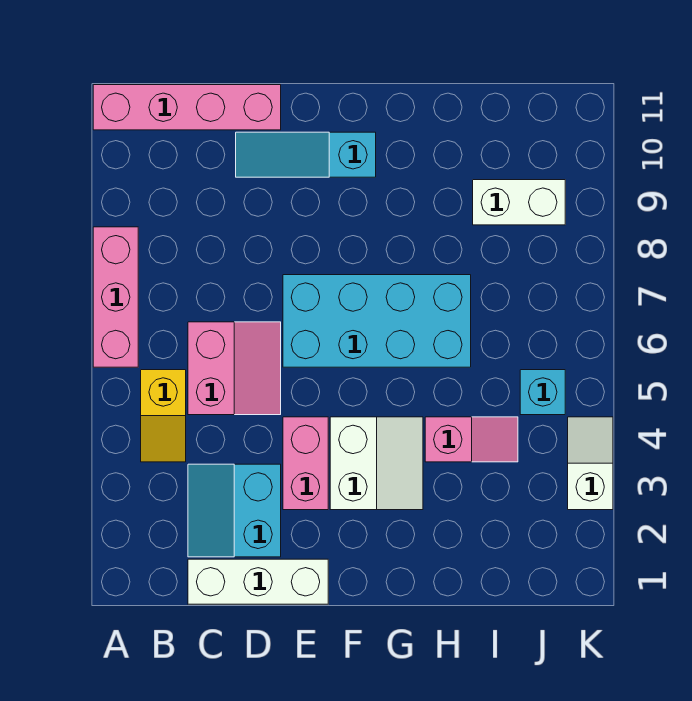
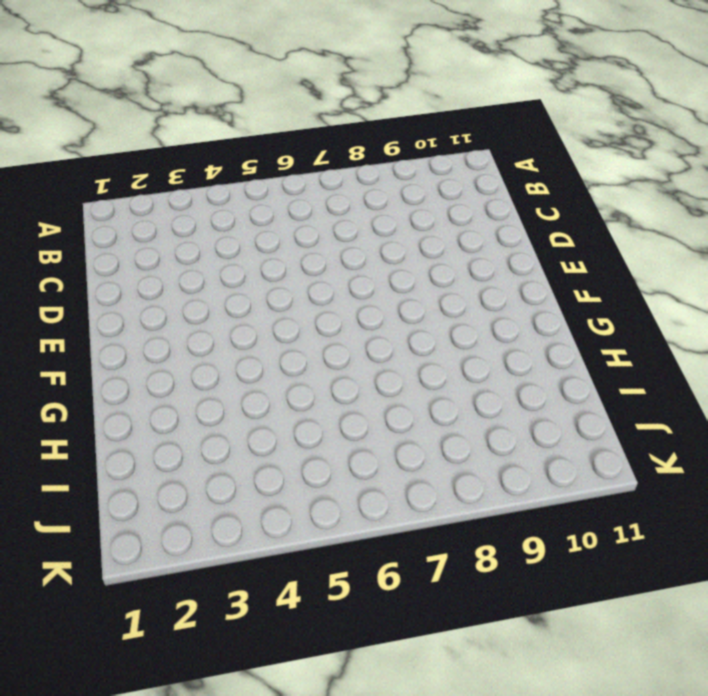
none -> pink brick A6:A8 level 1
none -> pink brick A11:D11 level 1
none -> yellow slope B4:B5 level 1 top 5

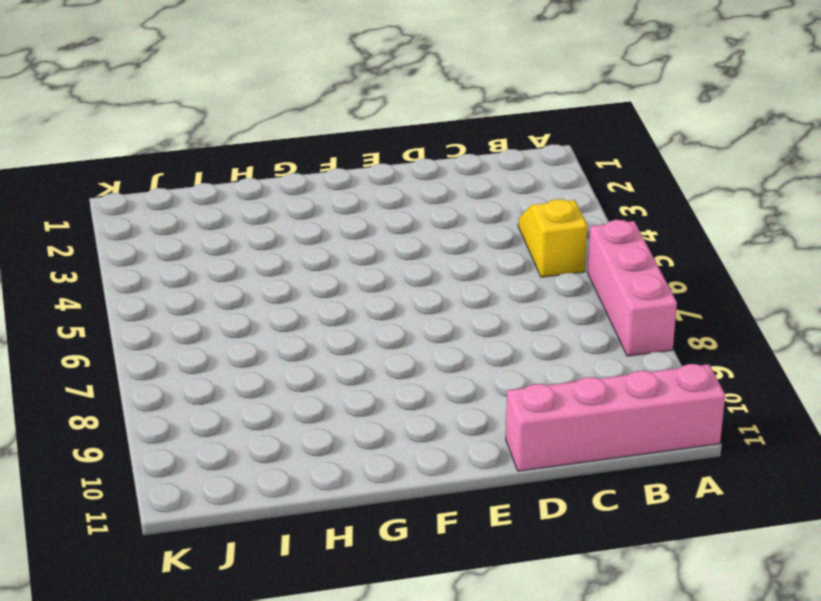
none -> white brick C1:E1 level 1
none -> cyan slope C2:D3 level 1 top D
none -> pink slope C5:D6 level 1 top C

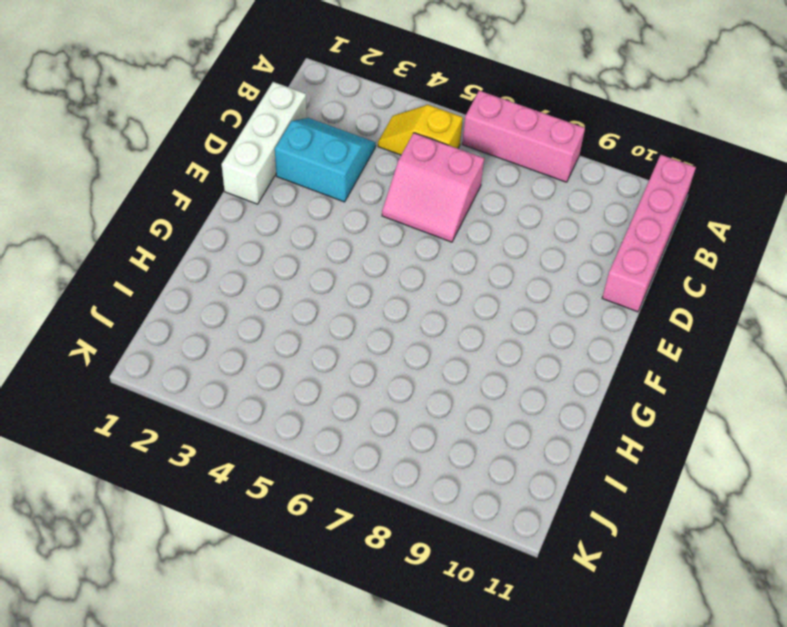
none -> cyan slope D10:F10 level 1 top F
none -> pink brick E3:E4 level 1
none -> cyan brick E6:H7 level 1

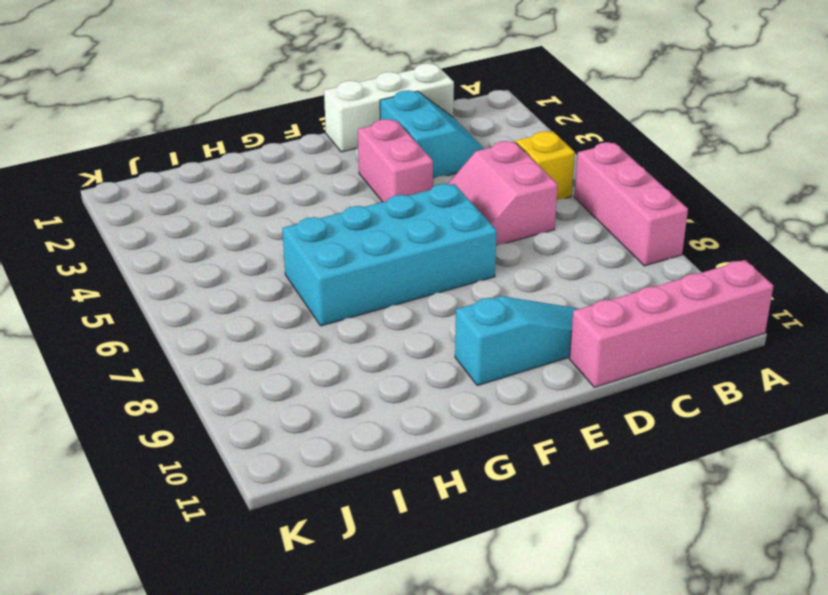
none -> white slope F3:G4 level 1 top F
none -> pink slope H4:I4 level 1 top H
none -> white brick I9:J9 level 1

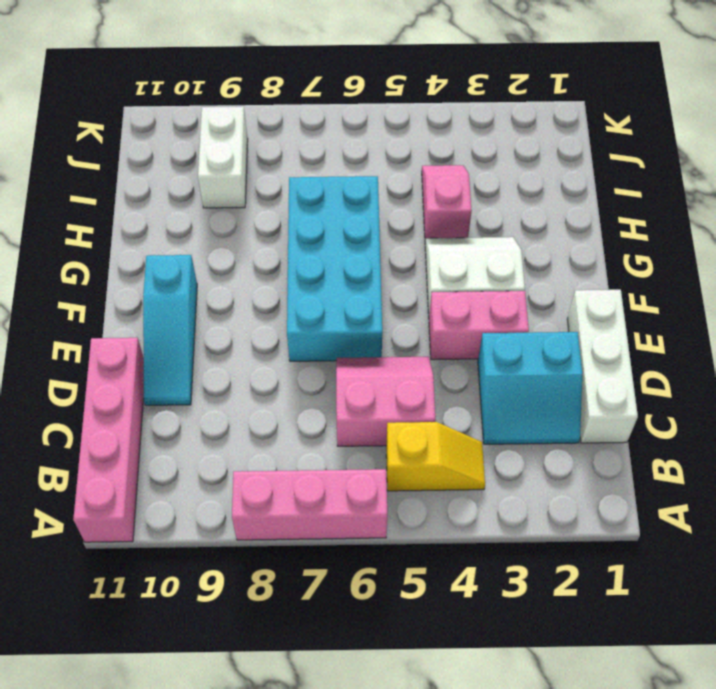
none -> cyan brick J5 level 1
none -> white slope K3:K4 level 1 top 3

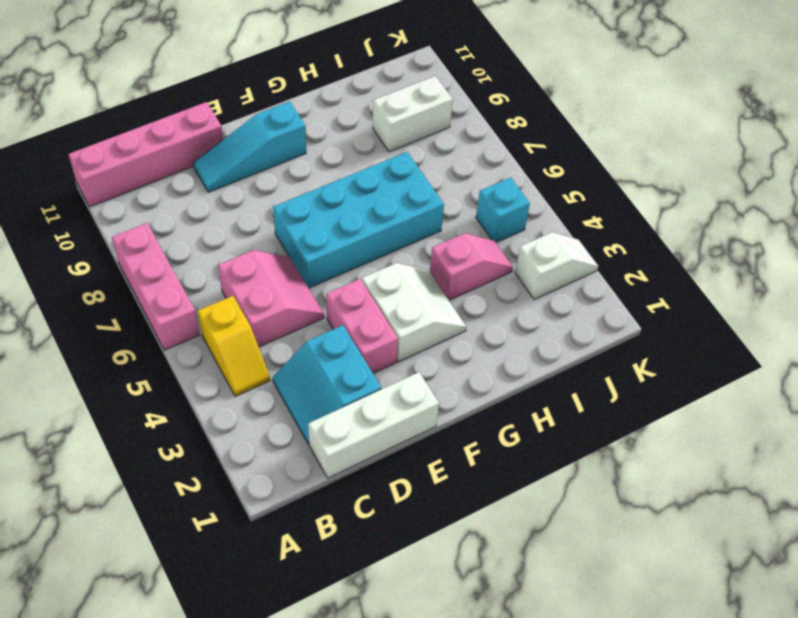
white slope J3:K3 level 1 top J -> white slope K3:K4 level 1 top 3

